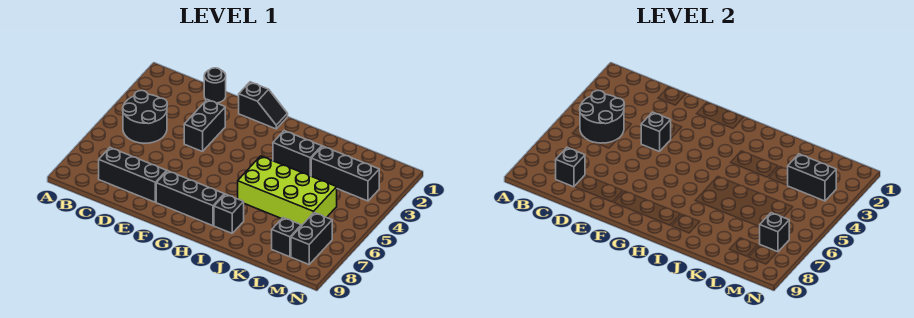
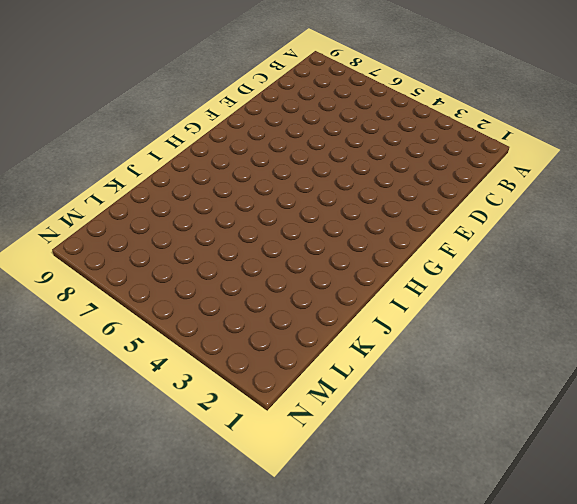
none -> black round brick B4:C5 level 1
none -> black brick C8:E8 level 1
none -> black round brick D1 level 1

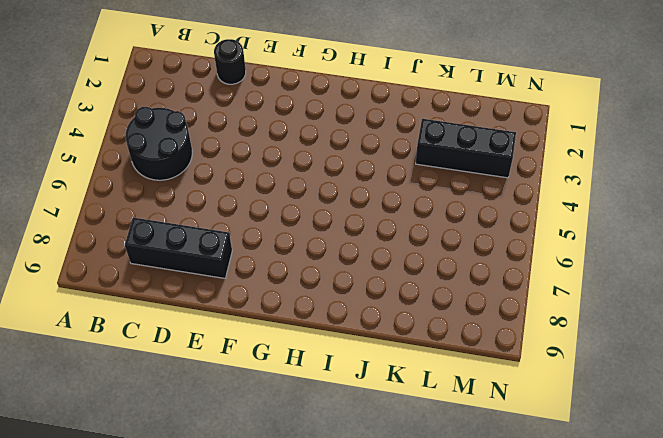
none -> black brick E3:E4 level 1
none -> black slope F1:G1 level 1 top F
none -> black brick F8:H8 level 1

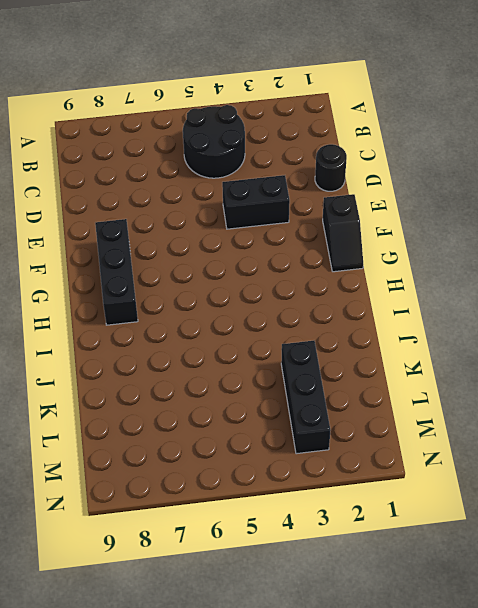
none -> black brick C8:E8 level 1
none -> black brick I3:J3 level 1
none -> lime brick I5:L6 level 1

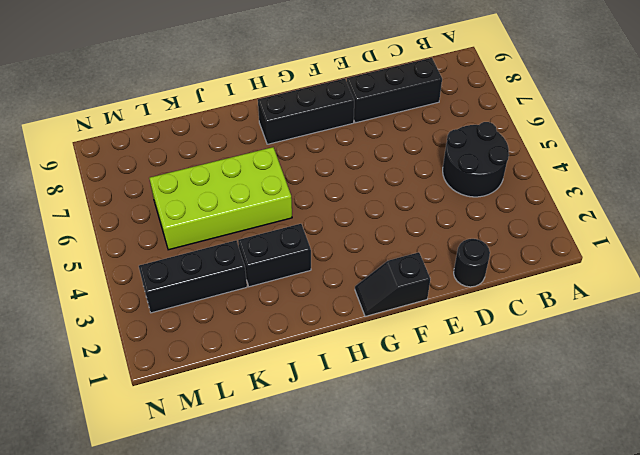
none -> black brick E3:E4 level 1
none -> black brick I8 level 1
none -> black brick L8 level 1

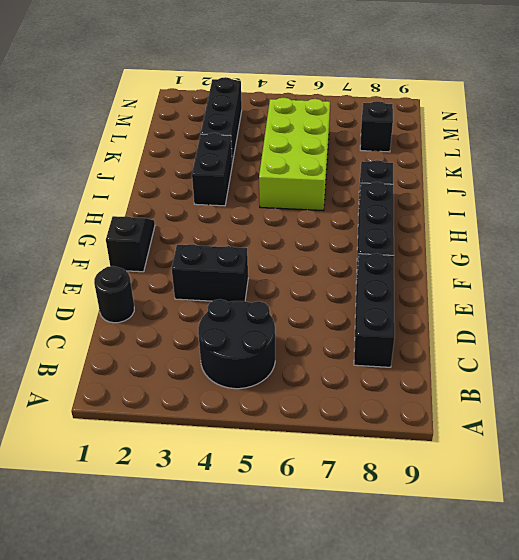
none -> black brick M7:M8 level 1
none -> black round brick B4:C5 level 2
none -> black brick C8 level 2

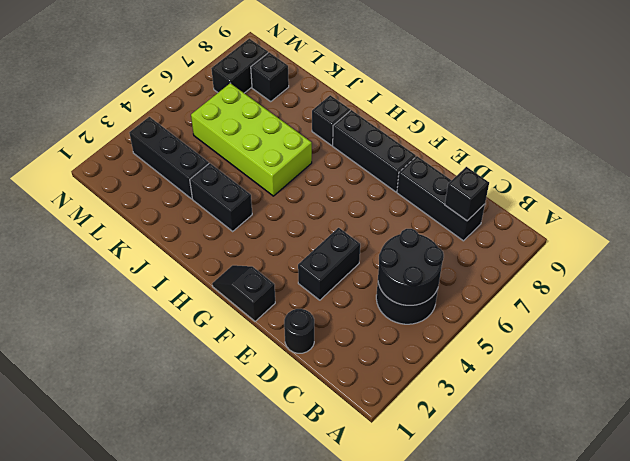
none -> black brick E4 level 2
none -> black brick L3:M3 level 2
none -> black brick M7 level 2

